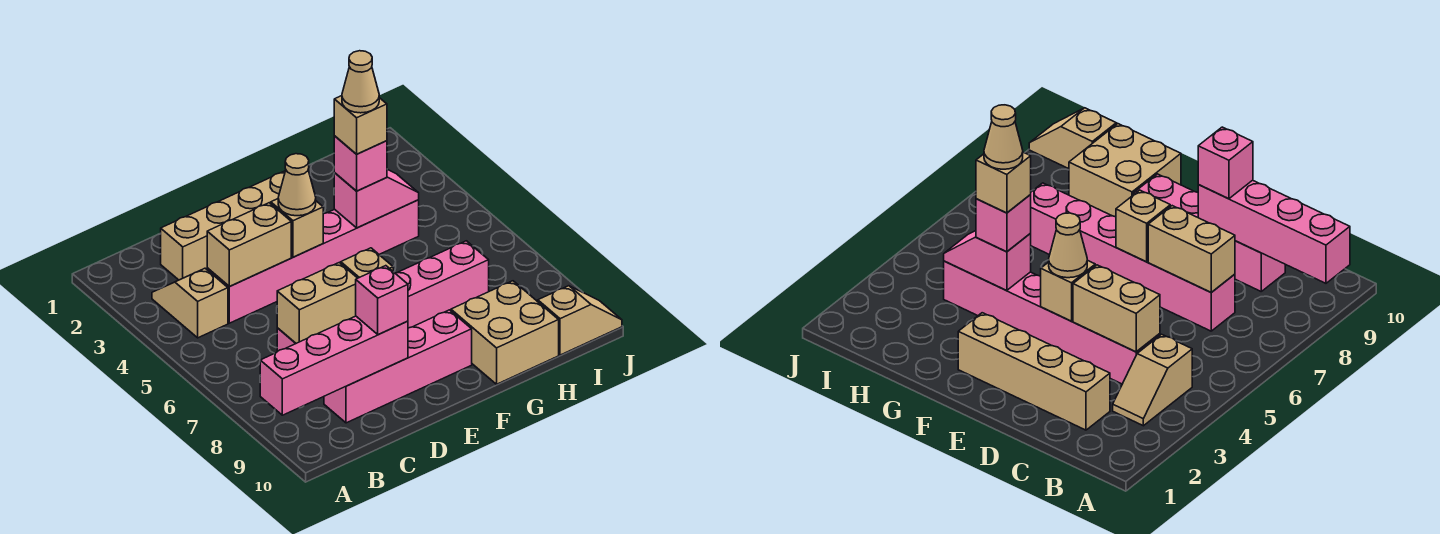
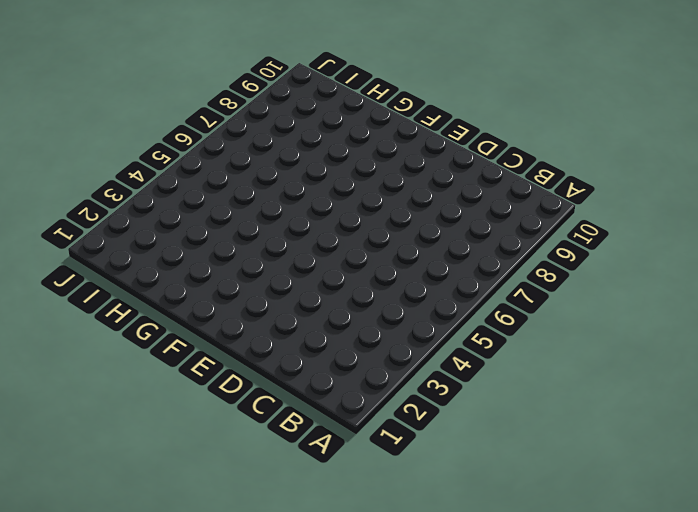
none -> tan slope B3:B4 level 1 top 4
none -> tan brick C2:F2 level 1
none -> pink brick C4:H4 level 1

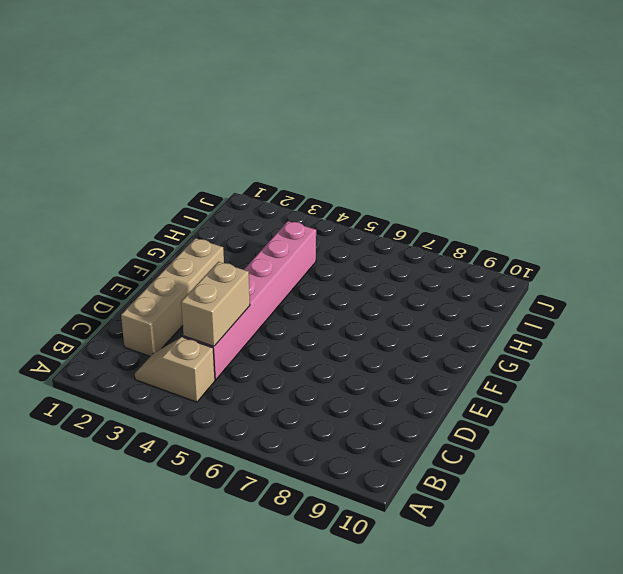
none -> pink brick C7:H7 level 1
none -> pink brick C9:F9 level 1
none -> tan brick G9:H10 level 1

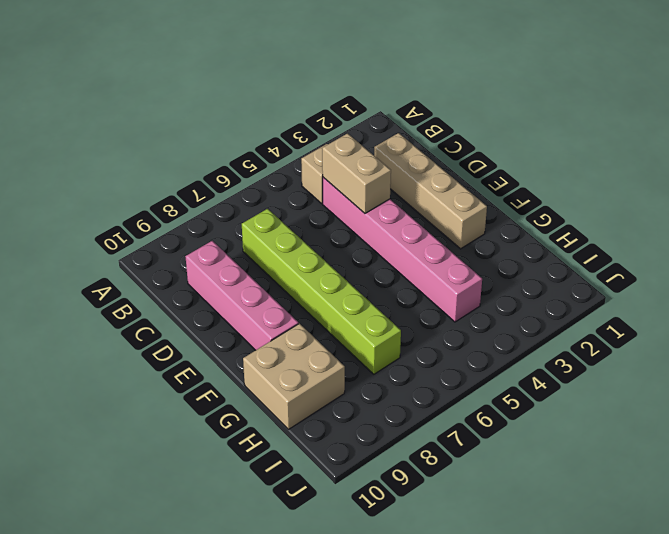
lime brick C7:H7 level 1 -> pink brick C7:H7 level 1
none -> tan slope I10:J10 level 1 top I
none -> pink brick A9:D9 level 2
none -> tan brick C7:D7 level 2

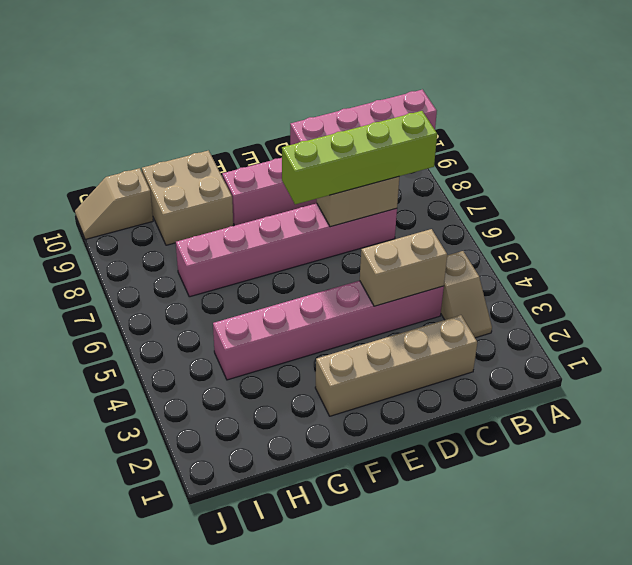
lime brick B7:E7 level 3 -> none
none -> tan brick E4 level 2
none -> tan brick E7 level 2
none -> pink slope G4:H4 level 2 top G

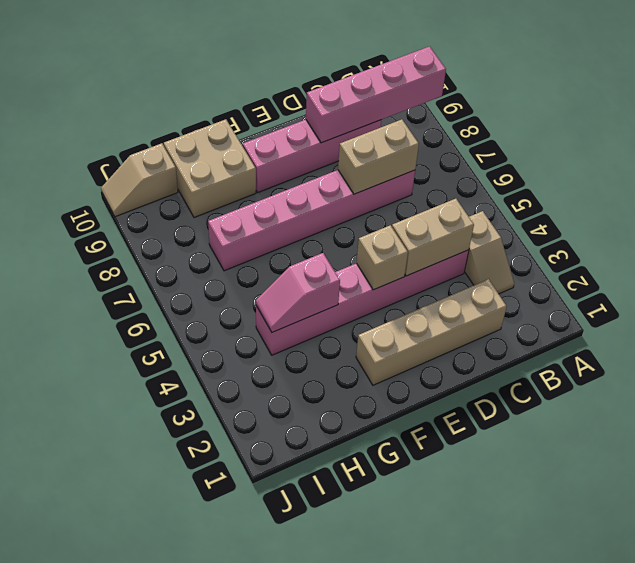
none -> tan brick E7 level 2
none -> pink brick D9 level 3
none -> tan cone E4 level 3

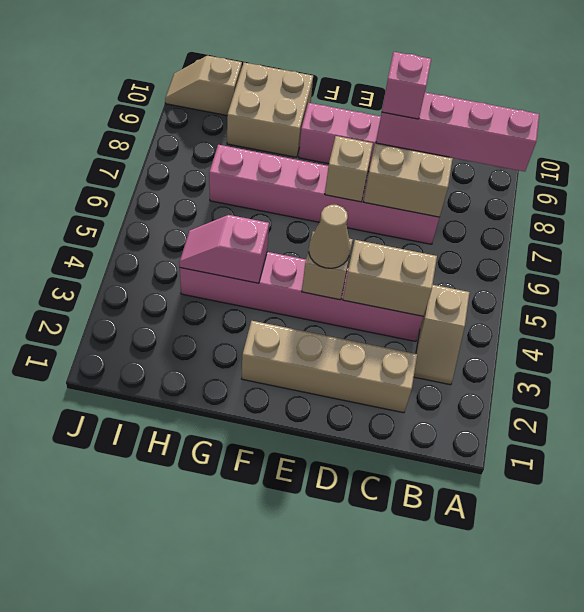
none -> pink brick G4 level 3
none -> tan brick G4 level 4
none -> tan cone G4 level 5

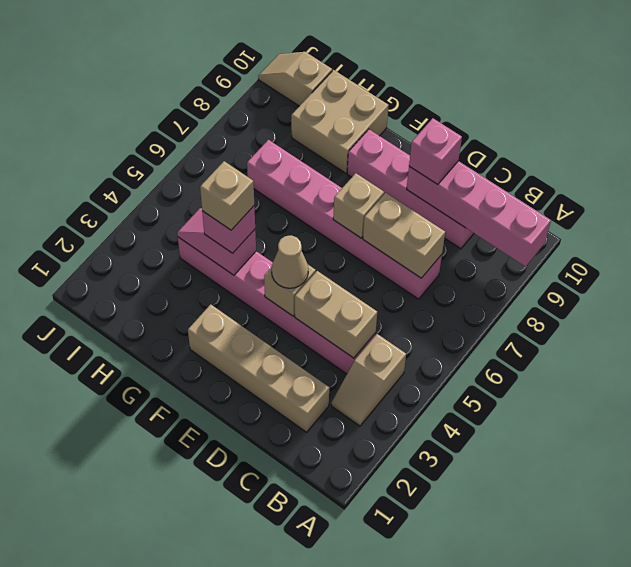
none -> tan cone G4 level 5

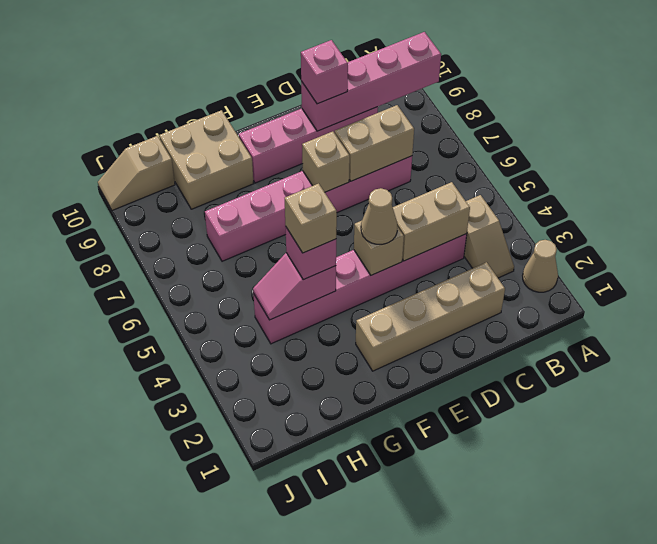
tan cone A2 level 1 -> tan cone G4 level 5

